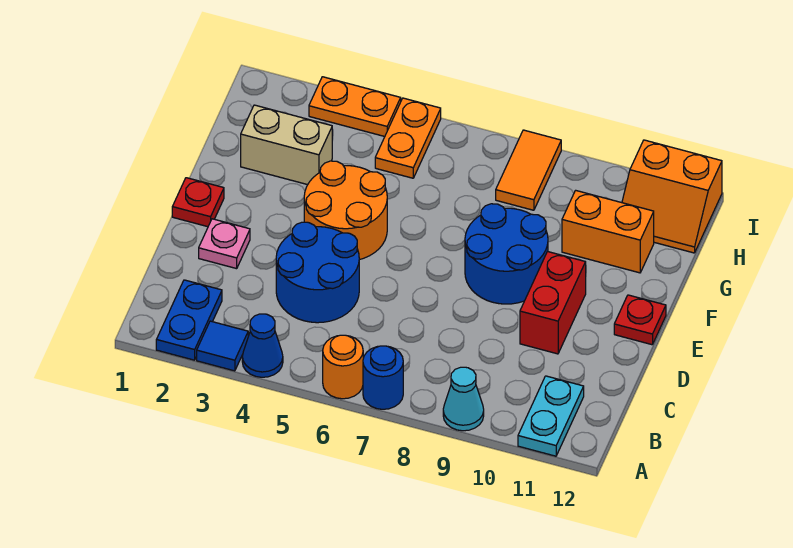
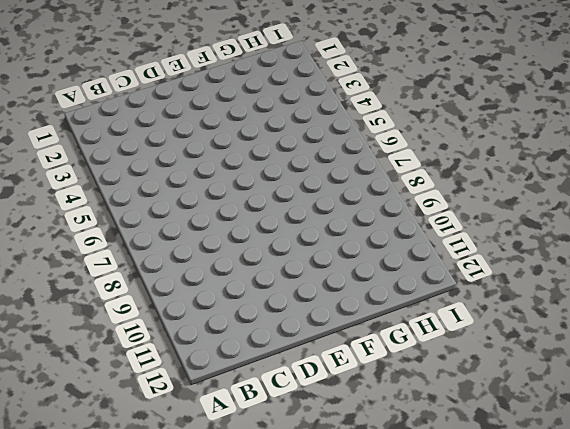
none -> blue plate A2:B2 level 1
none -> blue tile A3 level 1
none -> blue cone A4 level 1

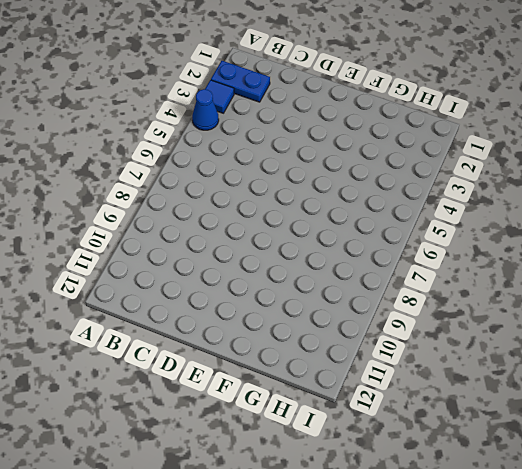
none -> orange round brick A6 level 1
none -> blue round brick A7 level 1
none -> cyan cone A9 level 1

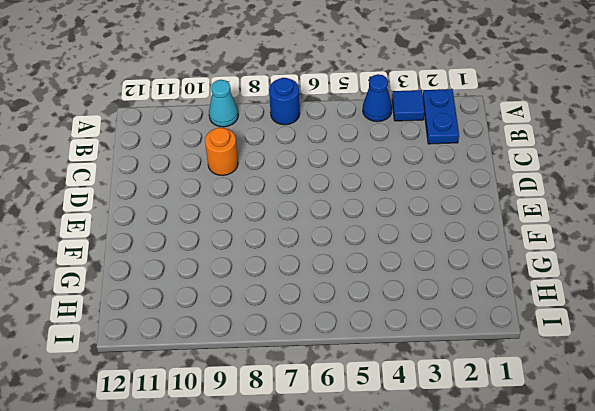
orange round brick C9 level 1 -> orange round brick A6 level 1
none -> cyan plate A11:B11 level 1
none -> blue round brick C4:D5 level 1
none -> pink plate D2 level 1

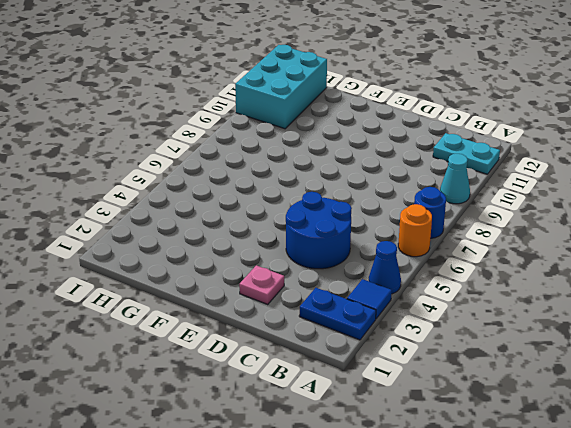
cyan brick H10:I12 level 1 -> orange slope H11:I12 level 1 top I
none -> red brick D10:E10 level 1
none -> red plate E1 level 1
none -> orange round brick E4:F5 level 1

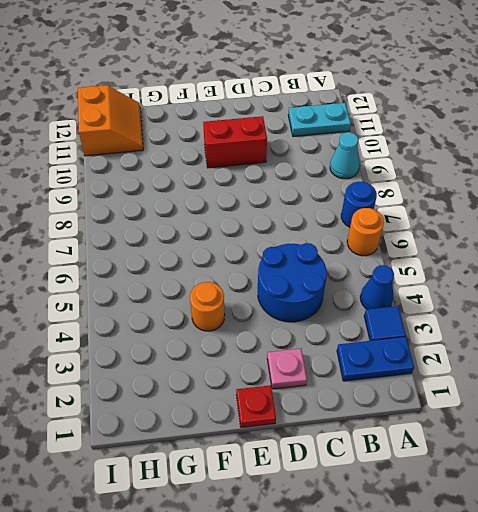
orange round brick F4 level 1 -> orange round brick E4:F5 level 1
none -> blue round brick E8:F9 level 1
none -> red plate E12 level 1
none -> tan brick G2:G3 level 1

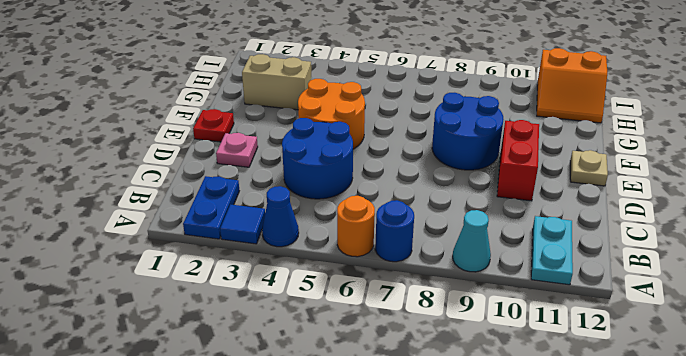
tan plate E12 level 1 -> red plate E12 level 1
none -> orange brick G10:G11 level 1
none -> orange plate H5:I5 level 1
none -> orange tile H8:I8 level 1

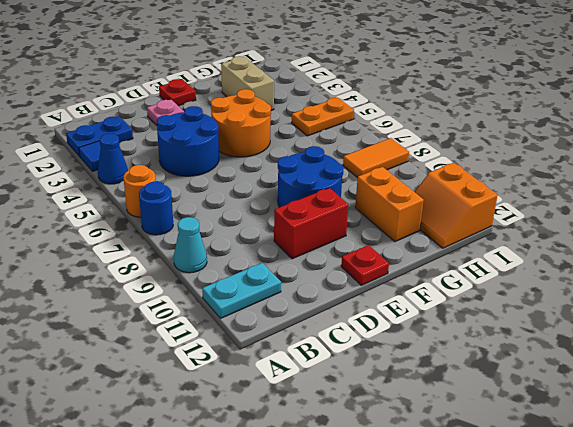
none -> orange plate I3:I4 level 1

